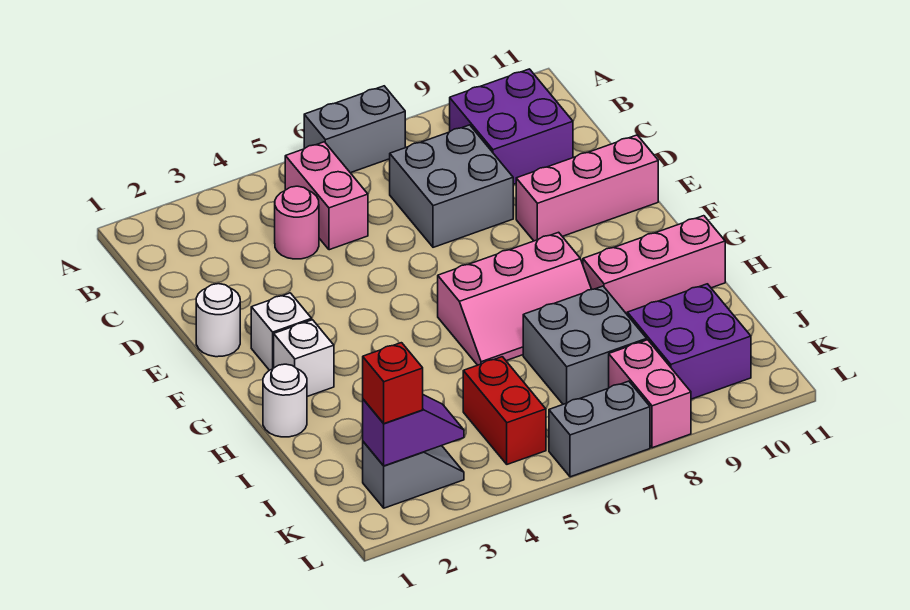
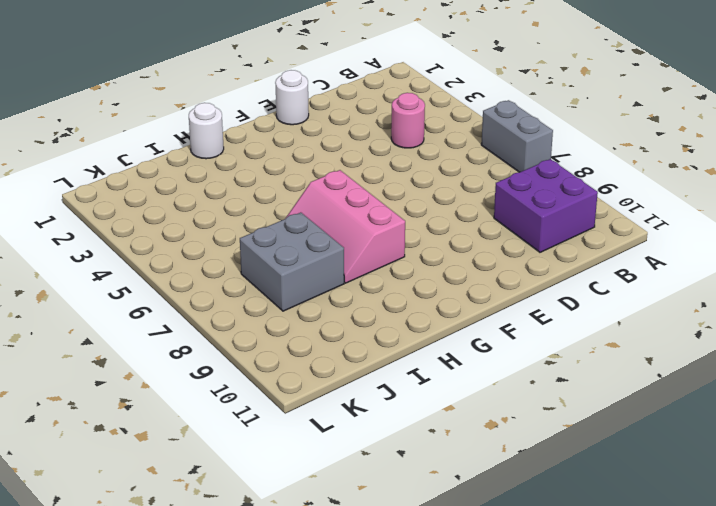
none -> pink brick B5:C5 level 1
none -> grey brick C7:D8 level 1
none -> pink brick E9:E11 level 1

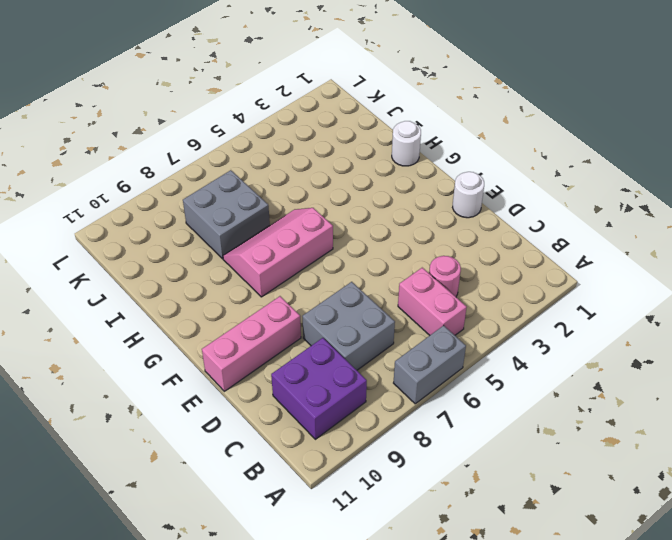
none -> white brick F2 level 1
none -> white brick G2 level 1
none -> pink brick H9:H11 level 1

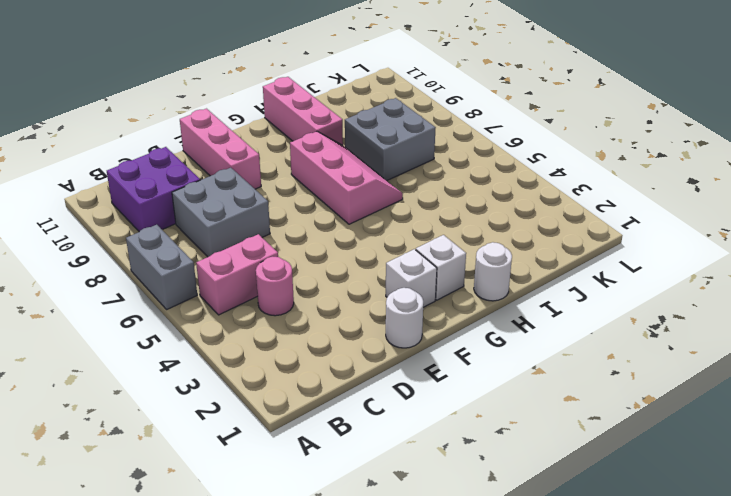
none -> red brick J5:K5 level 1
none -> purple brick J9:K10 level 1
none -> grey slope K2:K3 level 1 top 2

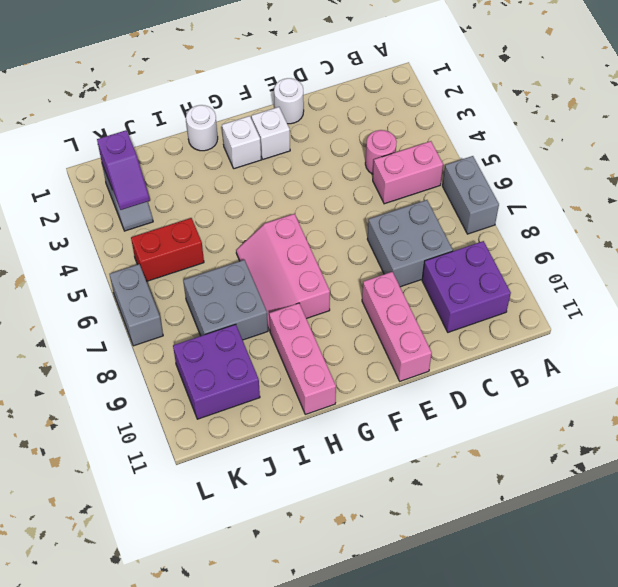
none -> pink brick K8:L8 level 1
none -> red brick K2 level 3

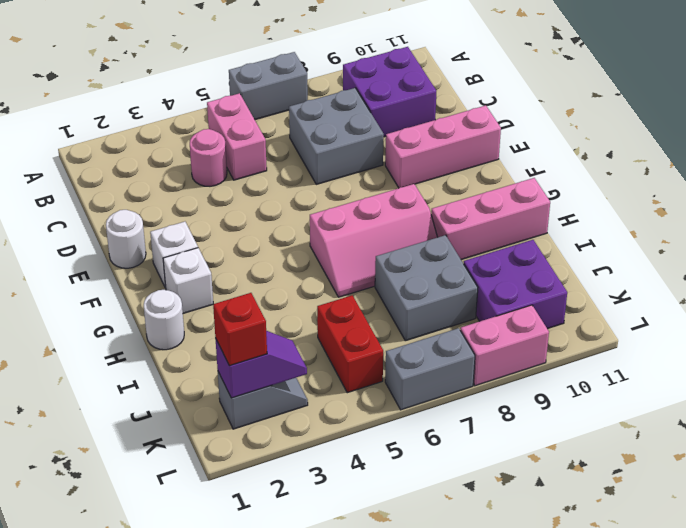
pink brick L8:L9 level 1 -> pink brick K8:L8 level 1

